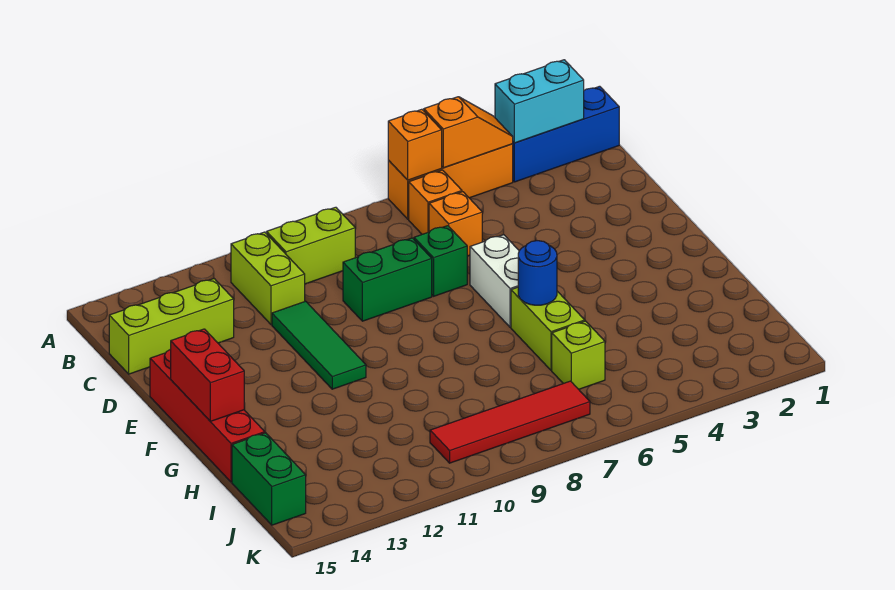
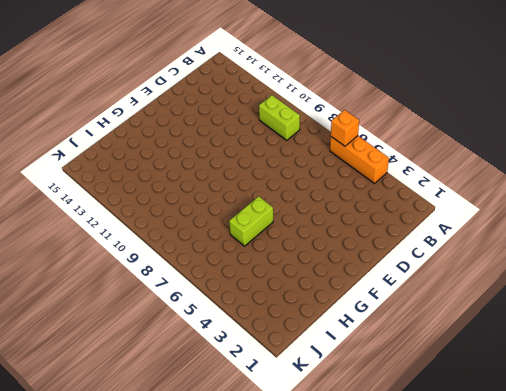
none -> blue brick A1:A3 level 1
none -> orange brick B6 level 1
none -> lime brick B11:C11 level 1

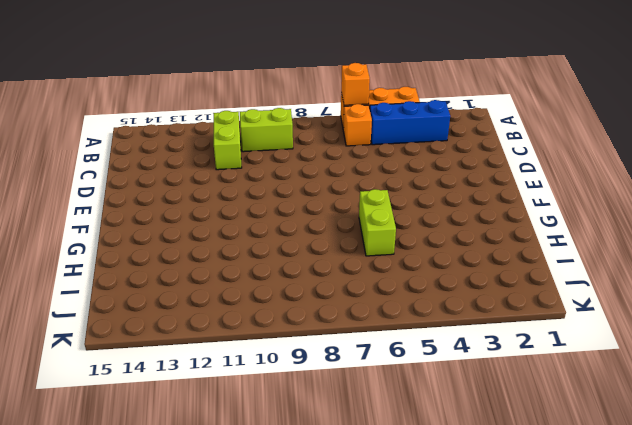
blue brick B3:B5 level 1 -> blue brick A1:A3 level 1
none -> orange brick C6 level 1
none -> lime brick C13:C15 level 1
none -> green brick D7 level 1

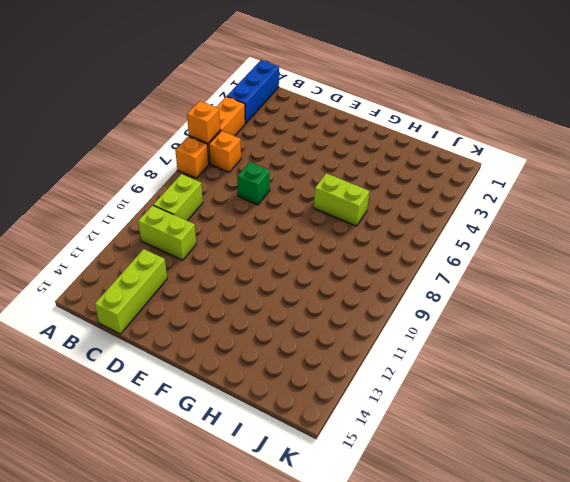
orange brick A7 level 1 -> orange brick C6 level 1
none -> green brick D8:D9 level 1
none -> green tile D11:F11 level 1
none -> white brick E6:F6 level 1

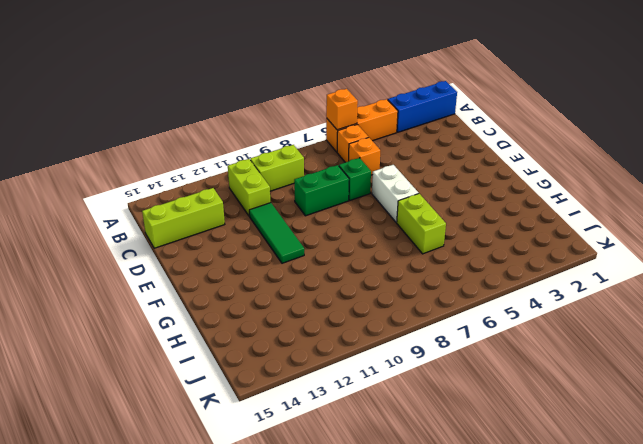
none -> red brick E15:H15 level 1
none -> lime brick I6 level 1
none -> green brick I15:J15 level 1

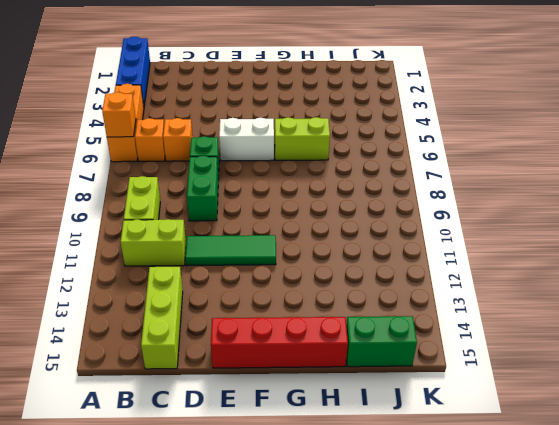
none -> lime brick I6 level 1
none -> red tile J7:J10 level 1
none -> cyan brick A2:A3 level 2

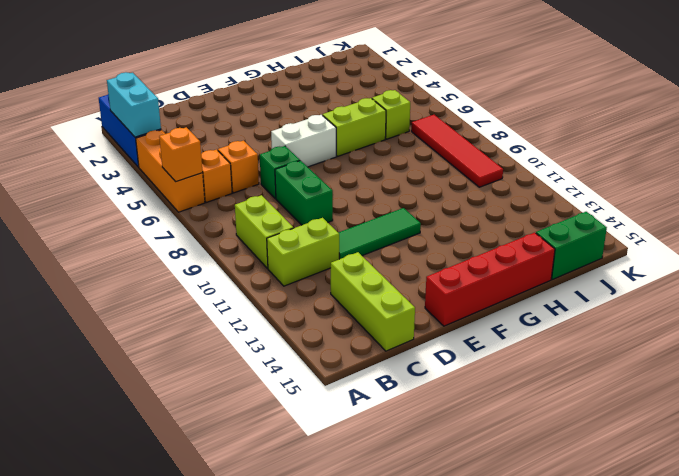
none -> orange slope A4:A5 level 2 top 5
none -> red brick F15:G15 level 2
none -> blue round brick G6 level 2

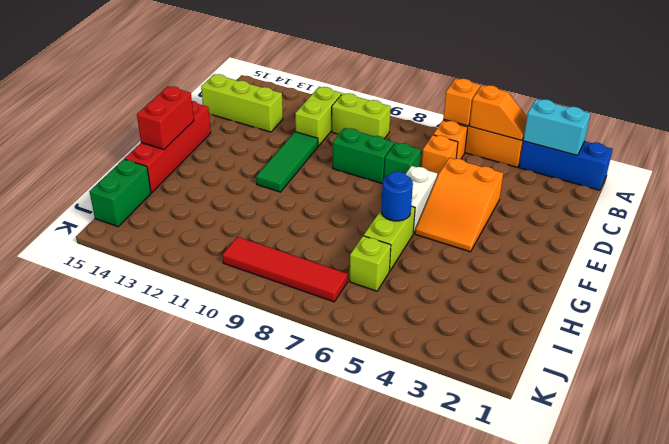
orange slope D4:F5 level 1 top D -> none

